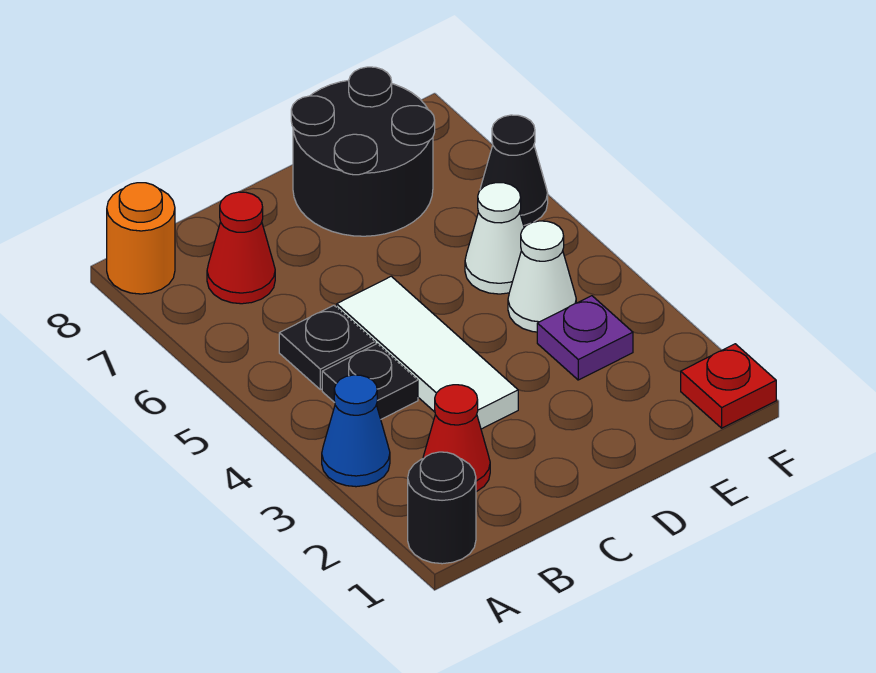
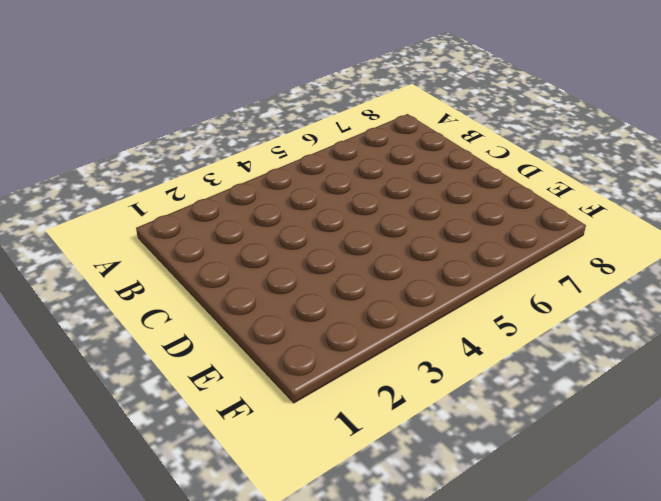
none -> black round brick A1 level 1
none -> blue cone A3 level 1
none -> orange round brick A8 level 1

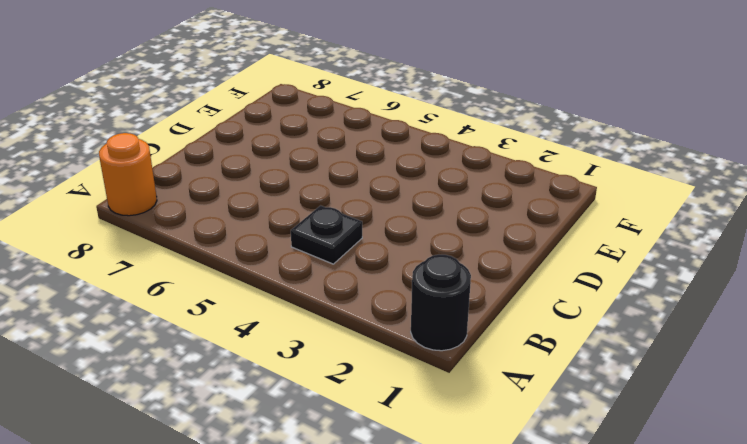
none -> blue cone A3 level 1
none -> red cone B2 level 1
none -> black plate B5 level 1

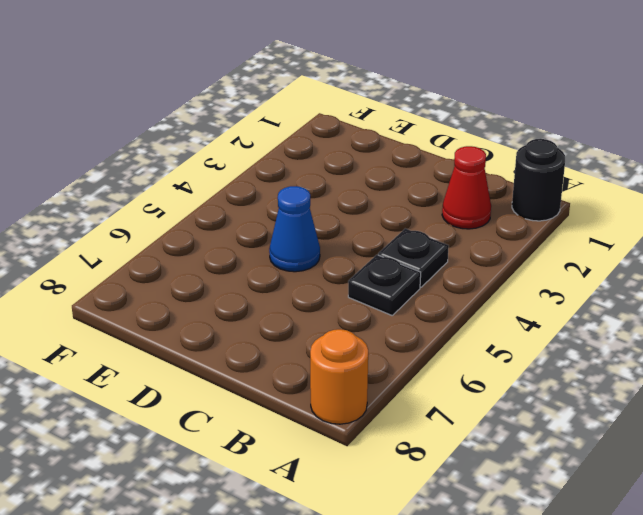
blue cone D5 level 1 -> blue cone A3 level 1
none -> red cone B7 level 1
none -> white tile C3:C5 level 1
none -> black round brick D7:E8 level 1

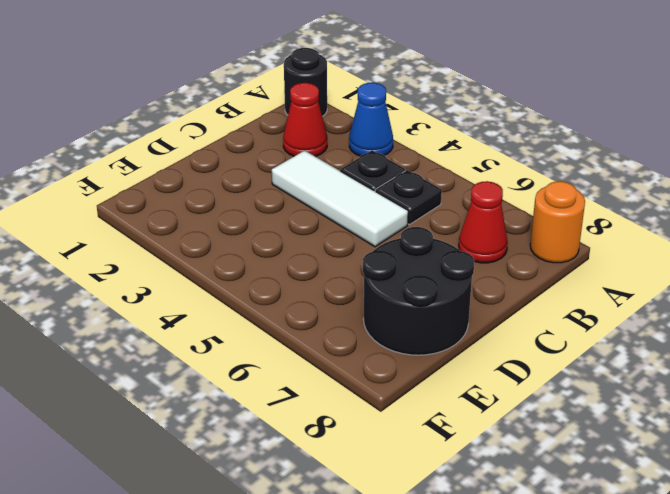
none -> purple plate E3 level 1
none -> white cone E4 level 1
none -> white cone E5 level 1

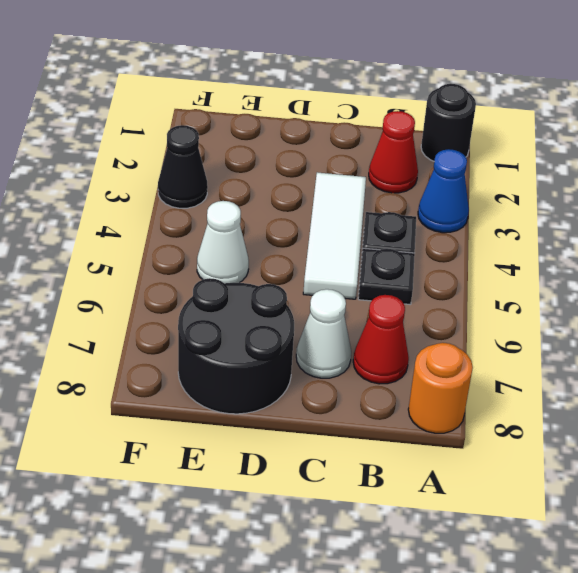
white cone C7 level 1 -> white cone E4 level 1
black cone F3 level 1 -> black cone F6 level 1
none -> purple plate E3 level 1
none -> red plate F1 level 1

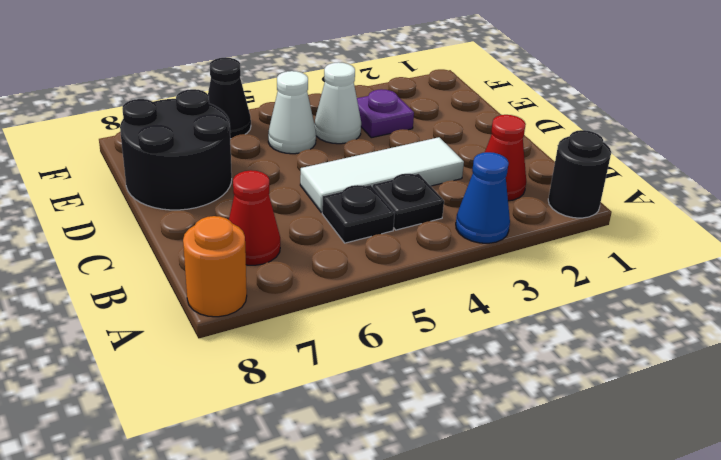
none -> red plate F1 level 1

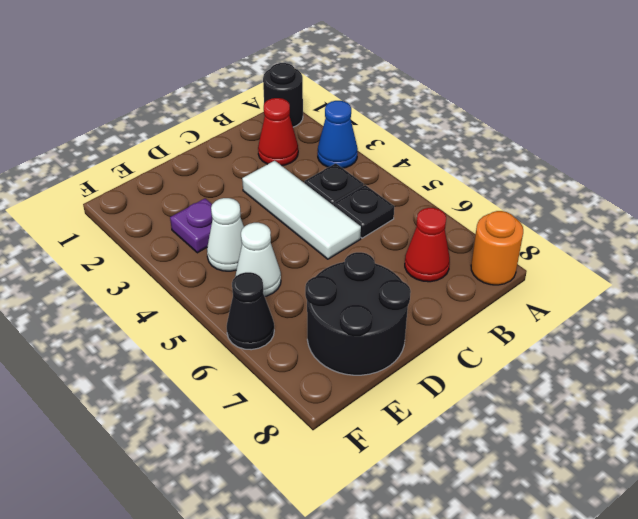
none -> red plate F1 level 1

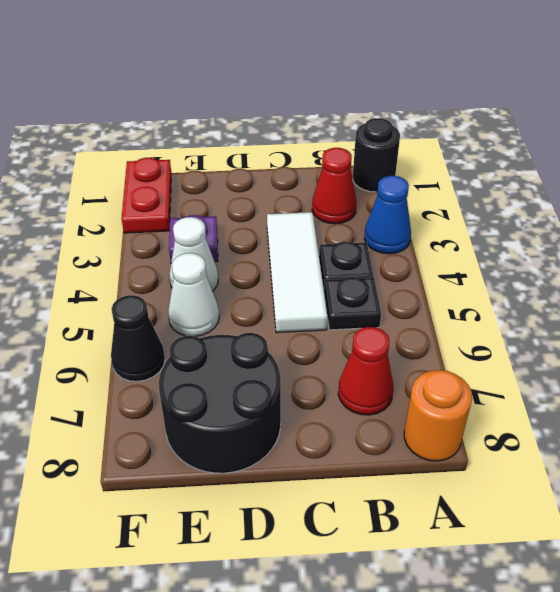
red plate F1:F2 level 1 -> red plate F1 level 1

